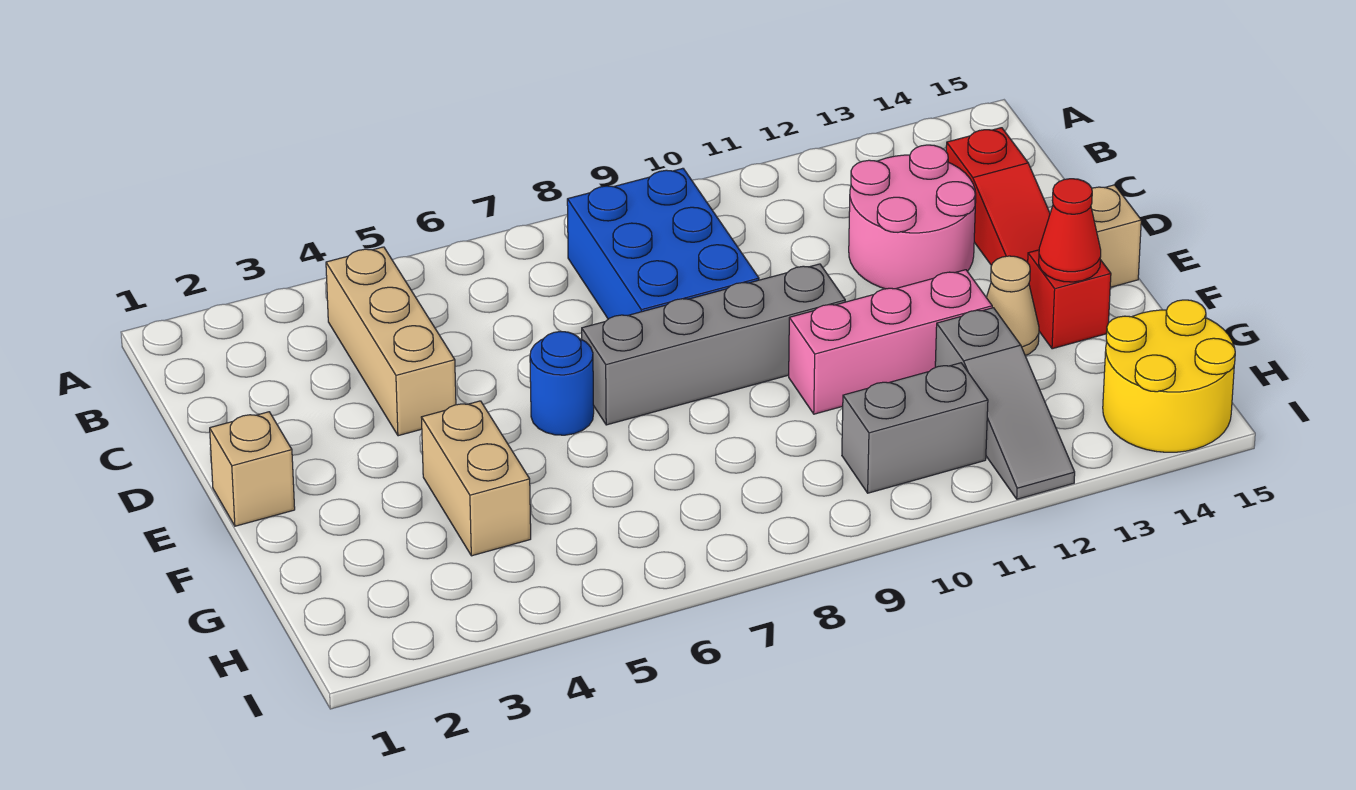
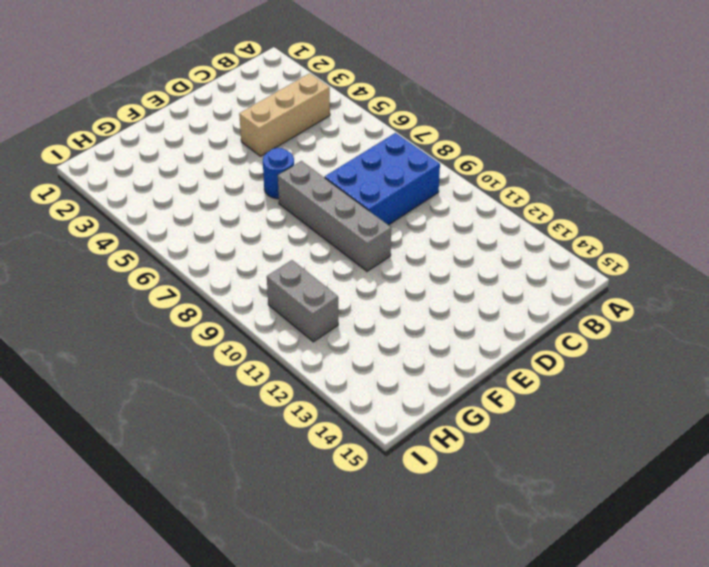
none -> pink round brick C12:D13 level 1
none -> red slope C14:E14 level 1 top C
none -> tan brick E1 level 1

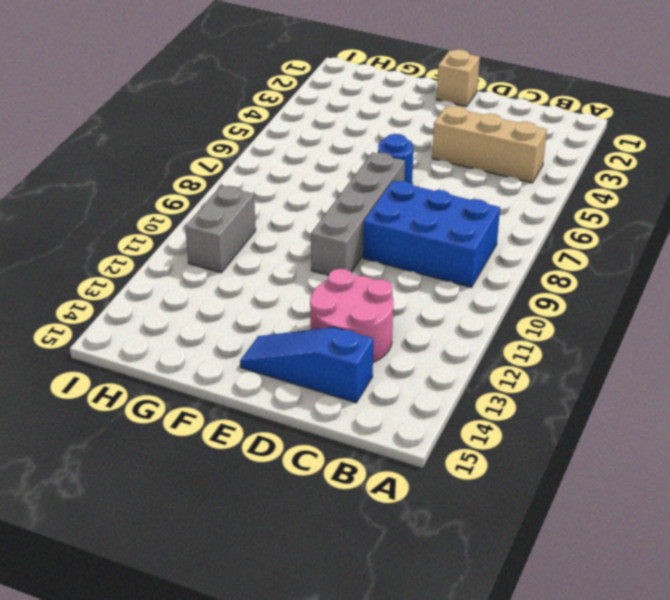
blue slope C14:E14 level 1 top C -> red slope C14:E14 level 1 top C
none -> tan brick E15 level 1
none -> tan brick F4:G4 level 1
none -> pink brick F10:F12 level 1

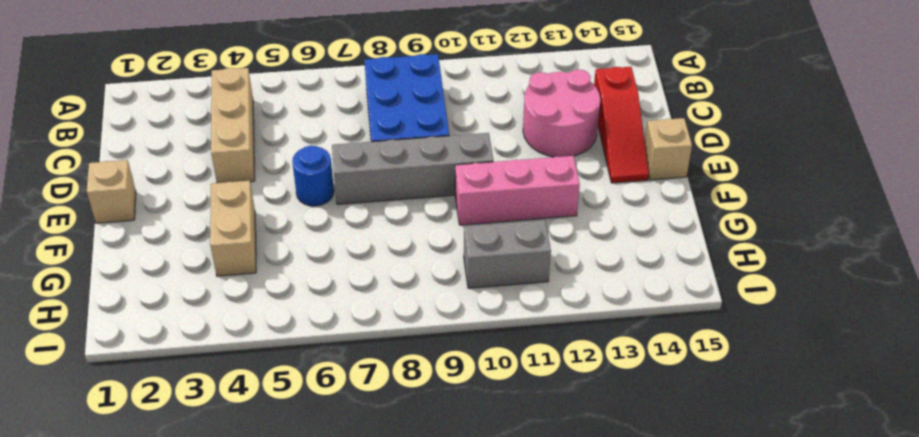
none -> tan cone F13 level 1
none -> red brick F14 level 1
none -> grey slope G12:I12 level 1 top G

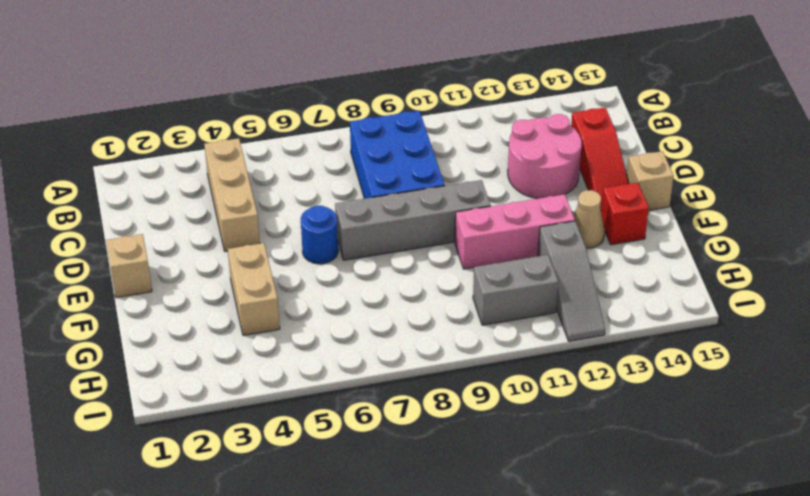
none -> yellow round brick H14:I15 level 1
none -> red cone F14 level 2

